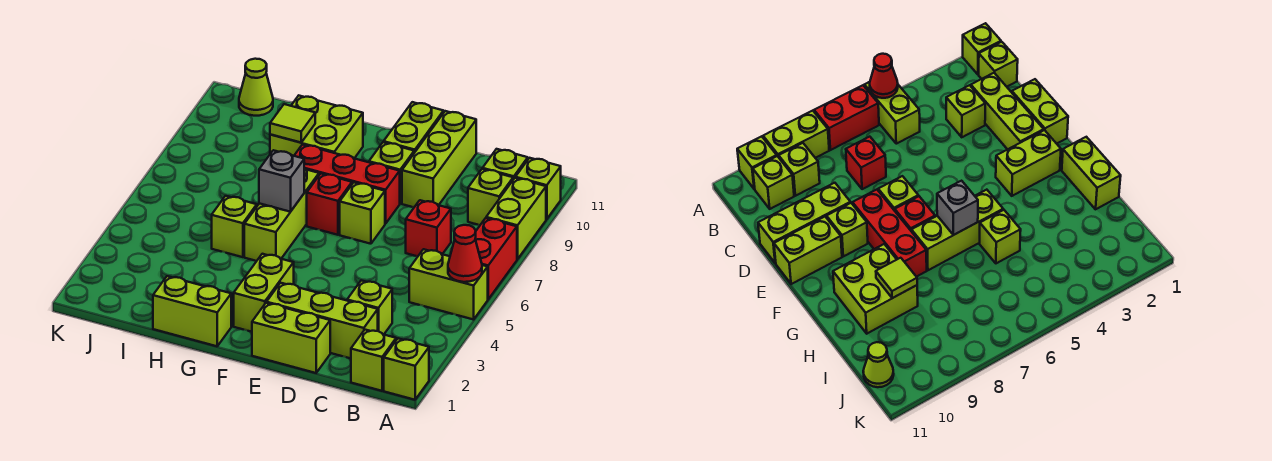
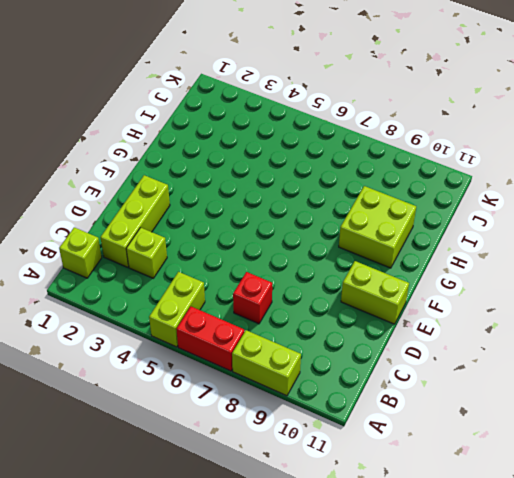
none -> lime brick A1 level 1
none -> lime brick A10 level 1
none -> lime brick B9 level 1

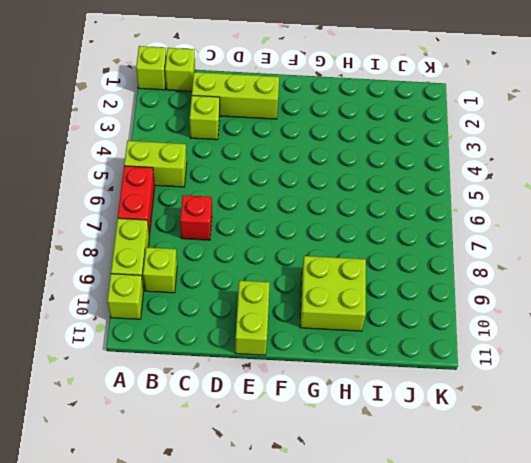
none -> lime brick B10 level 1
none -> lime brick D1:E1 level 1
none -> lime brick D9:D11 level 1

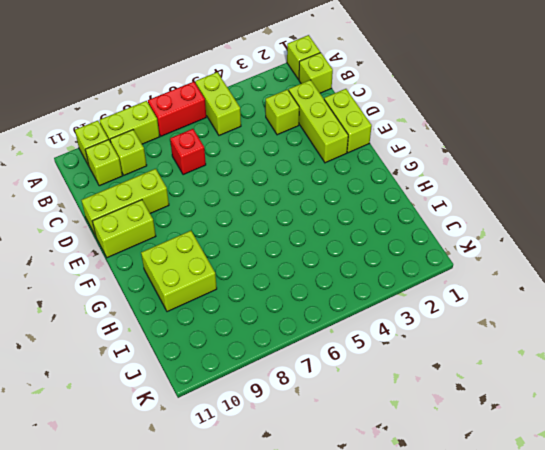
none -> lime brick E7 level 1
none -> red brick E8:G8 level 1
none -> lime brick E9 level 1

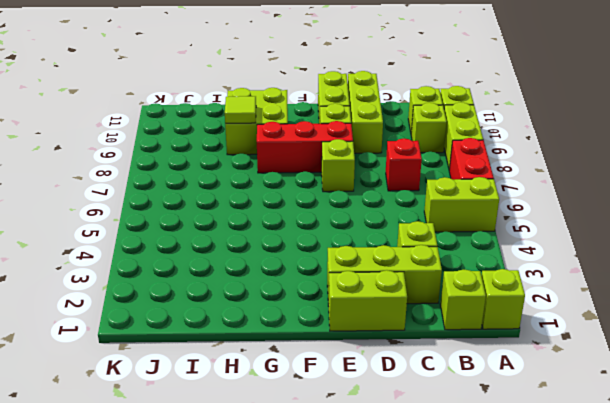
none -> lime brick F2:F3 level 1
none -> red brick F7 level 1
none -> lime brick G1:H1 level 1

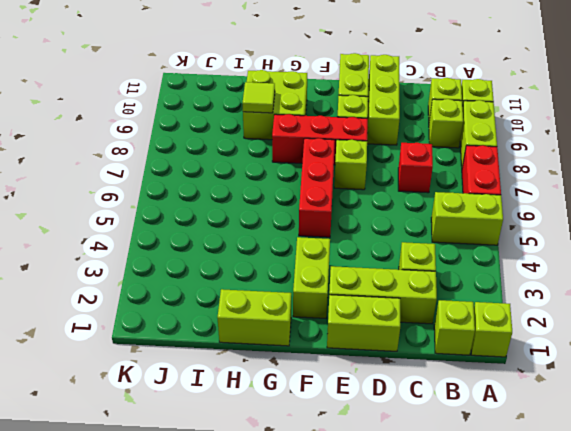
red brick F5:F7 level 1 -> red brick F7 level 1
none -> lime brick G5:G7 level 1
none -> lime brick H5 level 1
none -> lime cone J11 level 1

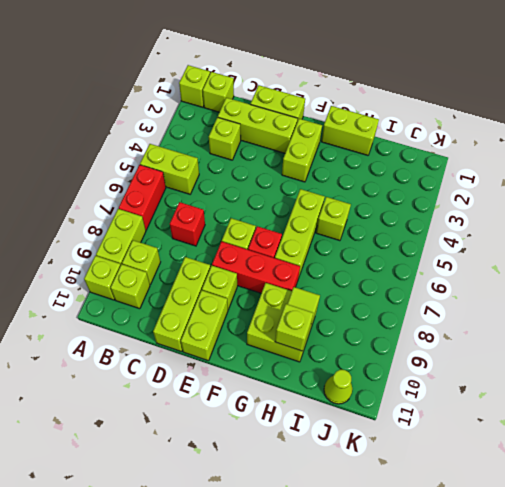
lime brick H10 level 2 -> none
none -> red cone A5 level 2
none -> grey brick G6 level 2

